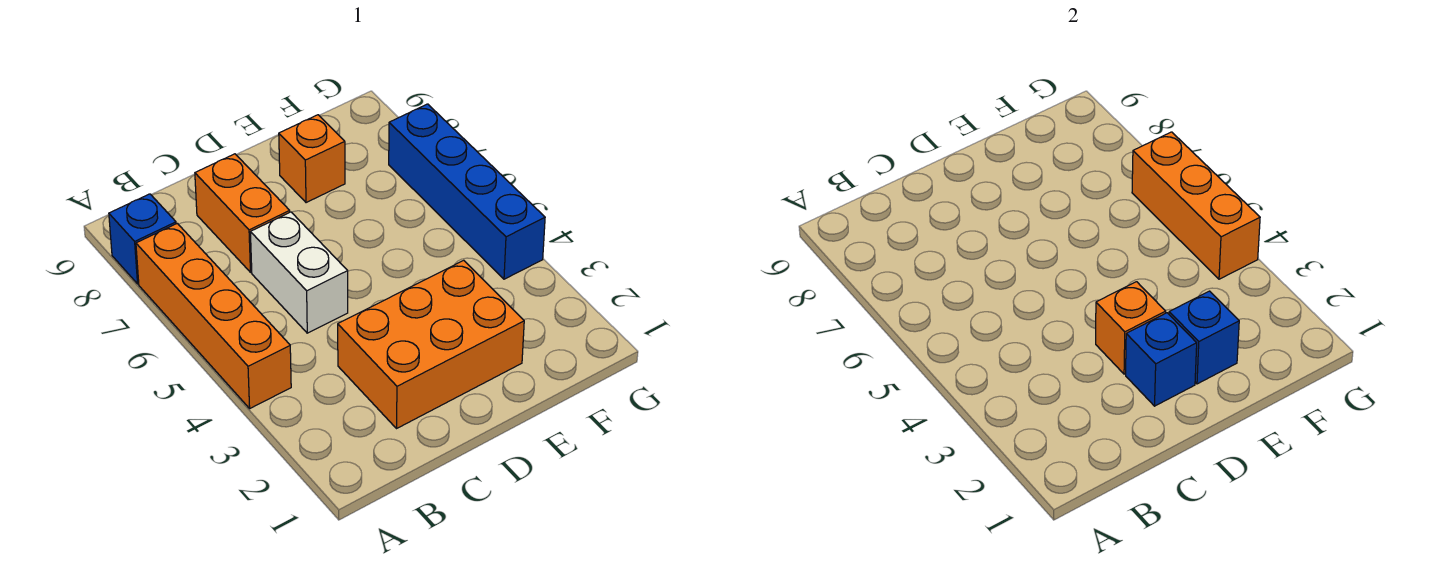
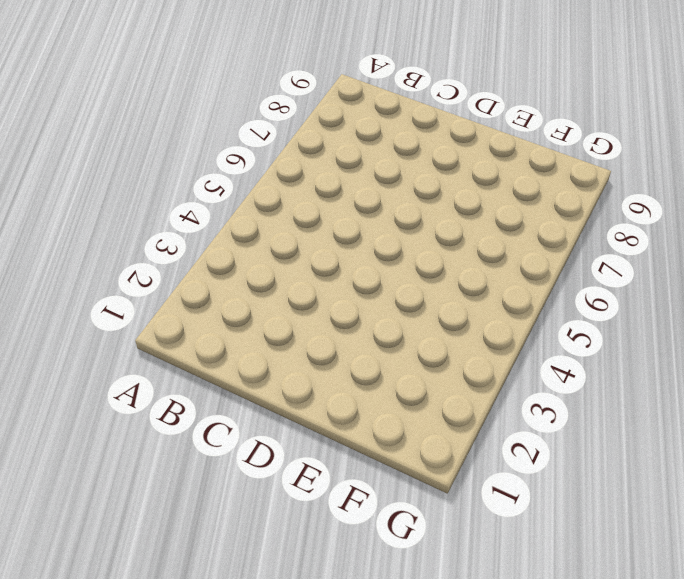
none -> orange brick A4:A7 level 1
none -> blue brick A8 level 1

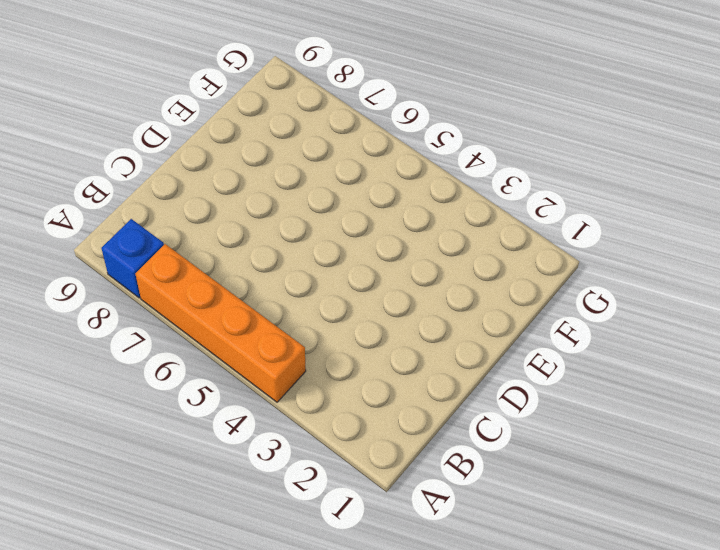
none -> orange brick C2:E3 level 1
none -> white brick C5:C6 level 1

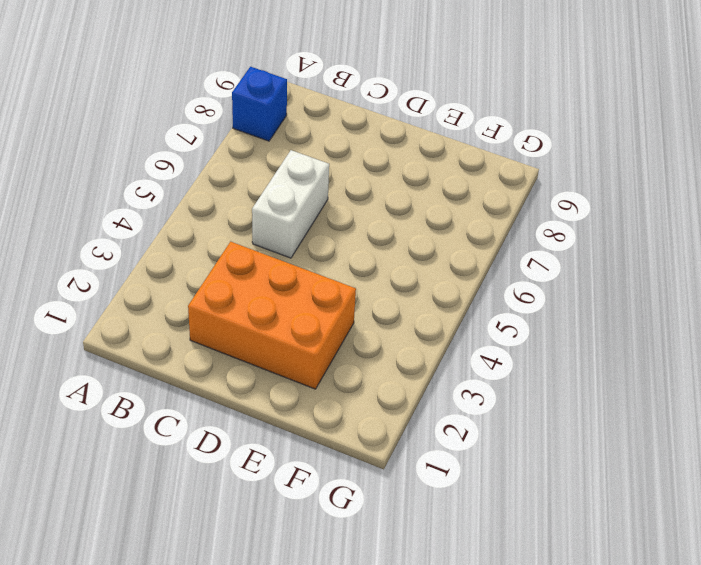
none -> orange brick A4:A7 level 1
none -> orange brick C7:C8 level 1

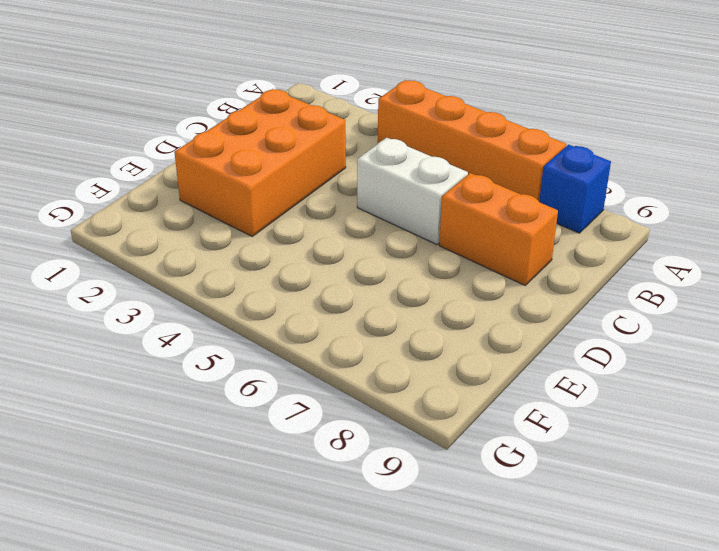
none -> orange brick E8 level 1
none -> blue brick G4:G7 level 1

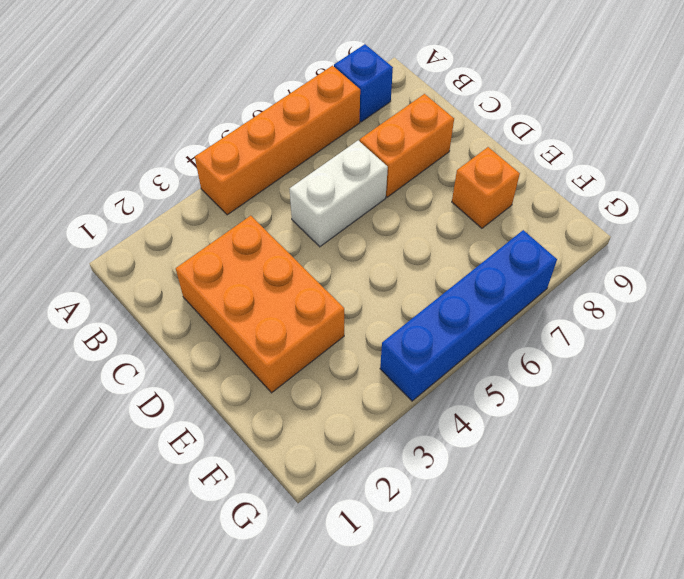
none -> blue brick D2 level 2
none -> orange brick D3 level 2

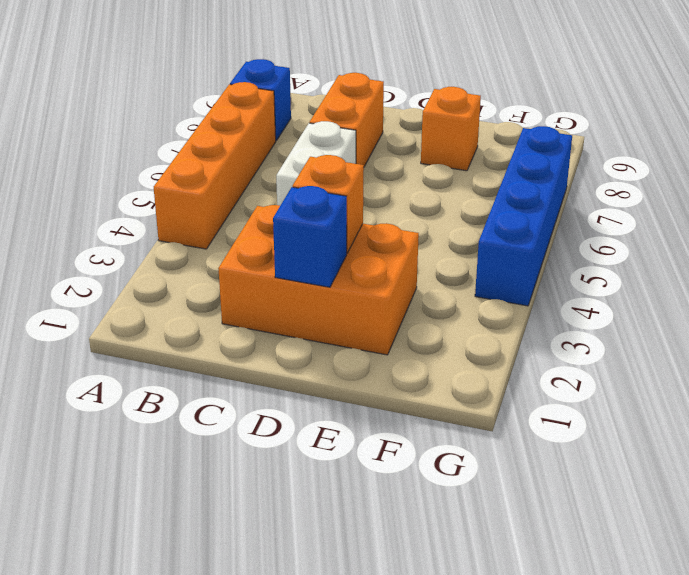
none -> blue brick E2 level 2
none -> orange brick G4:G6 level 2

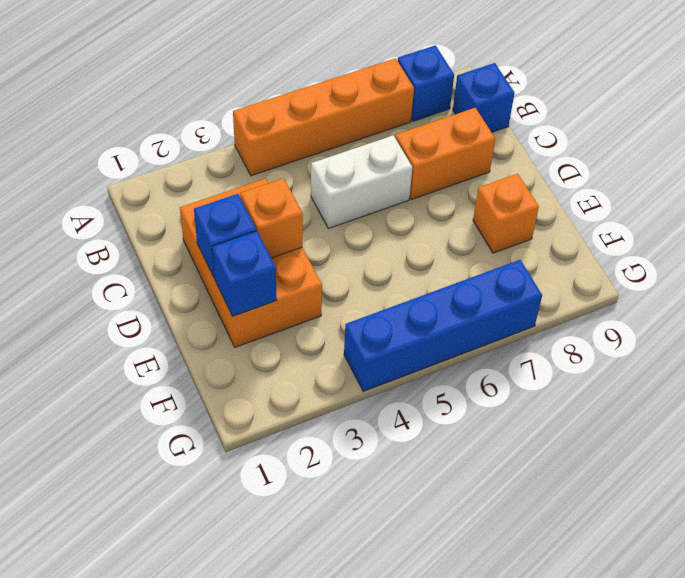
blue brick B9 level 1 -> none
none -> orange brick G4:G6 level 2

